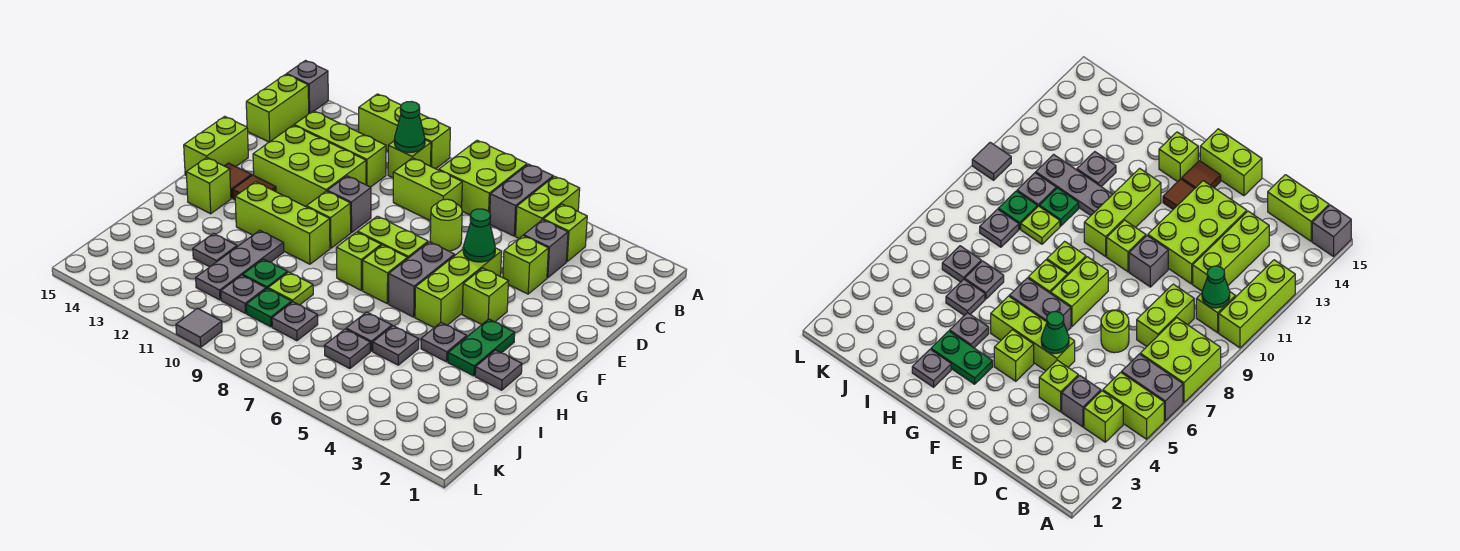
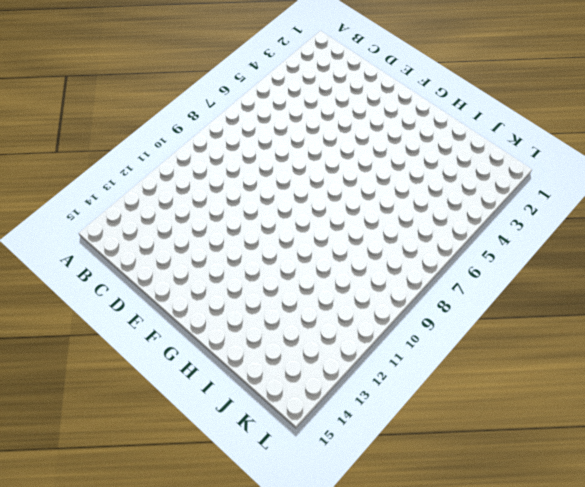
none -> lime brick A5:B5 level 1
none -> grey brick A6:B6 level 1
none -> lime brick A7:B8 level 1
none -> lime brick A10:A12 level 1

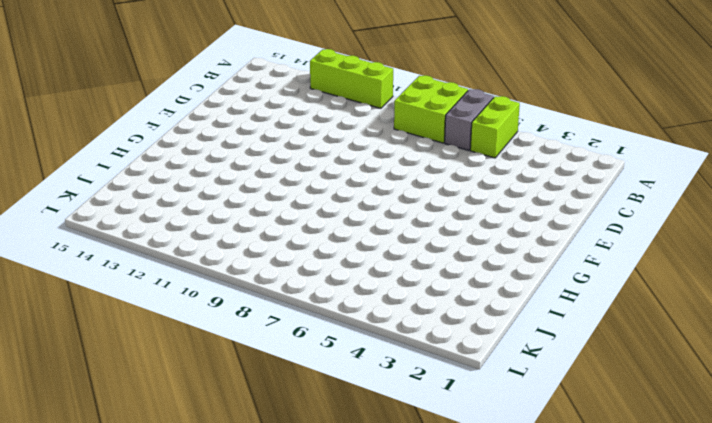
none -> grey brick A15 level 1
none -> lime brick B4 level 1
none -> lime brick B10 level 1
none -> lime brick B15:C15 level 1

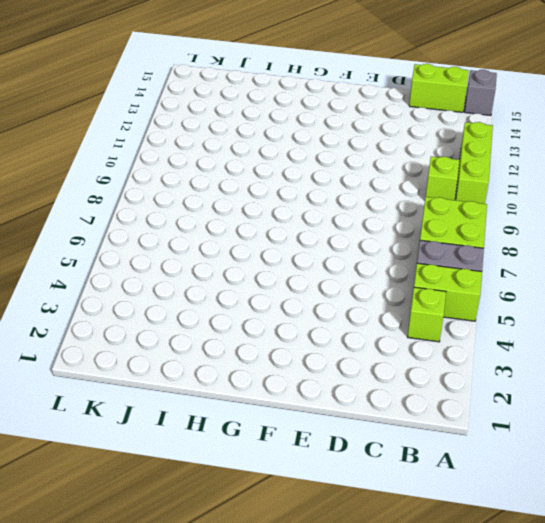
none -> grey brick C4 level 1
none -> lime brick C8:C9 level 1
none -> lime brick C11:C13 level 1
none -> lime brick D4 level 1

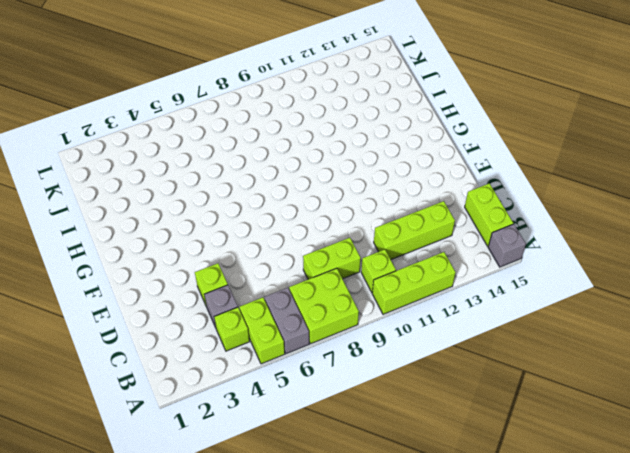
none -> lime round brick D7 level 1
none -> lime brick D11:E13 level 1
none -> lime brick E5:G5 level 1
none -> grey brick E10 level 1

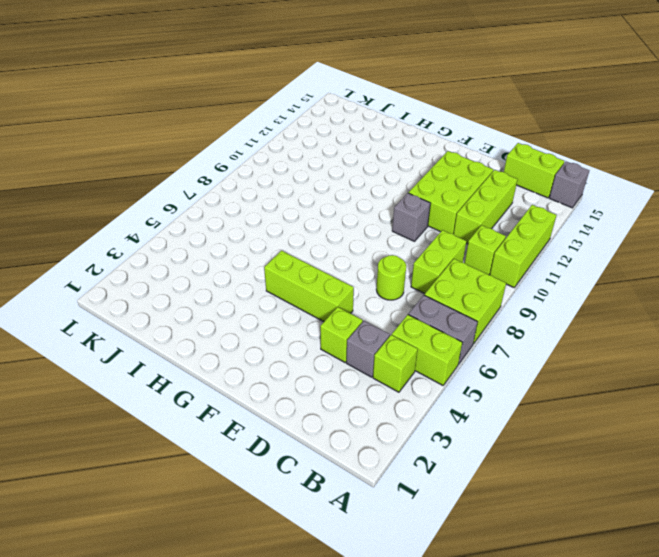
none -> lime brick E15:F15 level 1
none -> lime brick F4 level 1
none -> grey brick F6:G6 level 1
none -> lime brick F7:F8 level 1

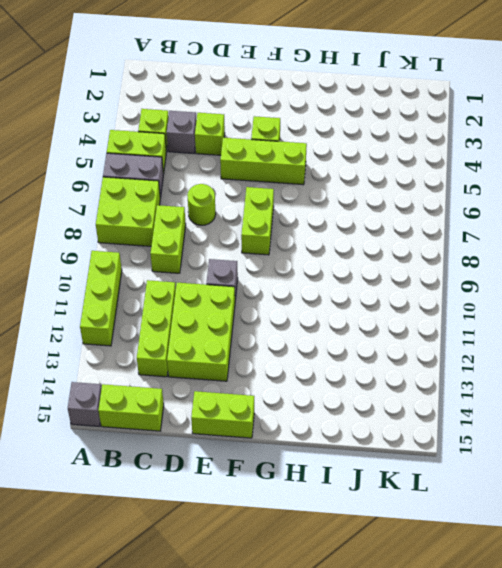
none -> lime brick B10 level 1
none -> grey brick F6:G6 level 1
none -> lime brick F10 level 1
none -> brown tile F13 level 1

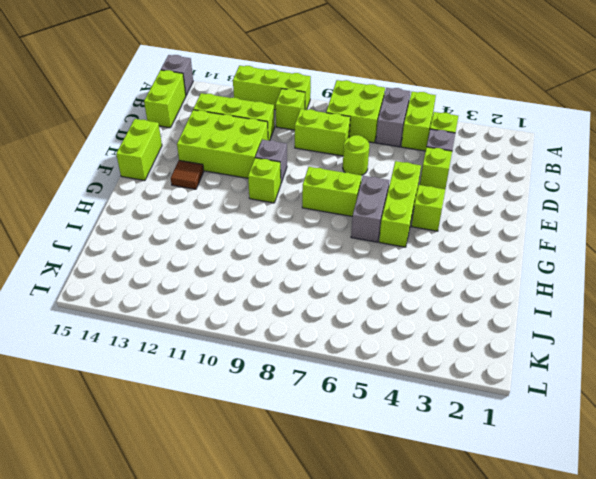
none -> brown tile F14 level 1
none -> green plate G3:H3 level 1
none -> lime brick G7 level 1
none -> lime brick G8 level 1

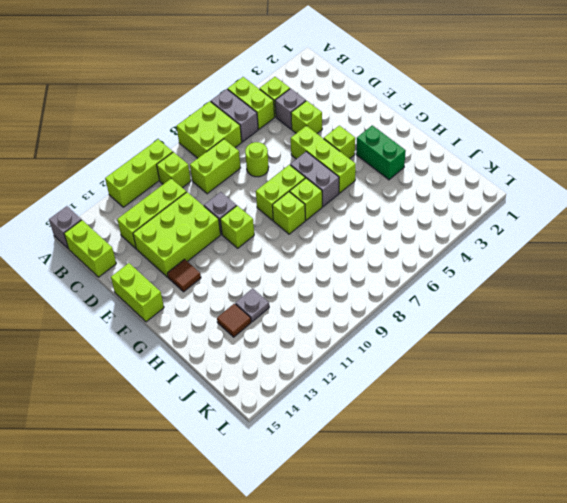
green brick G3:H3 level 1 -> green plate G3:H3 level 1
brown tile I13 level 1 -> brown tile F14 level 1
none -> lime brick G10:G12 level 1
none -> lime brick G14 level 1
none -> grey plate H2 level 1
none -> grey plate H4 level 1

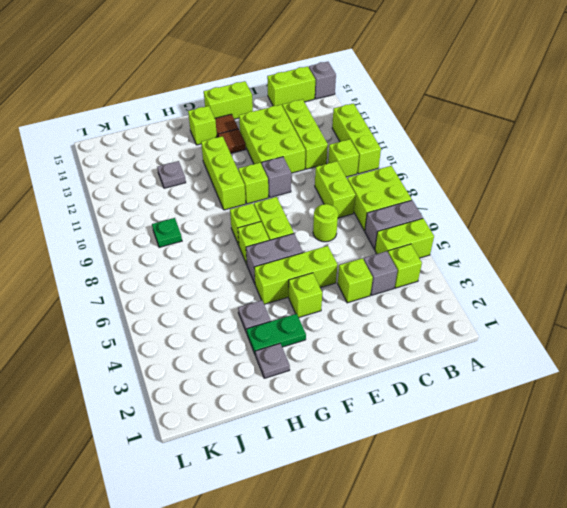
none -> grey plate H11:J11 level 1
none -> grey plate I5 level 1
none -> grey plate I6 level 1
none -> lime plate I9 level 1

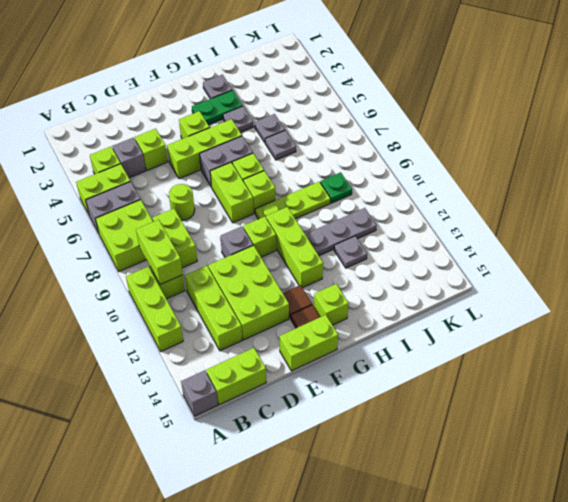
lime brick B9:B10 level 2 -> green cone B10 level 2
lime plate G9:I9 level 1 -> lime plate I9 level 1
none -> green plate I10 level 1
none -> grey plate J6 level 1
none -> grey plate J8 level 1
none -> grey plate J10 level 1

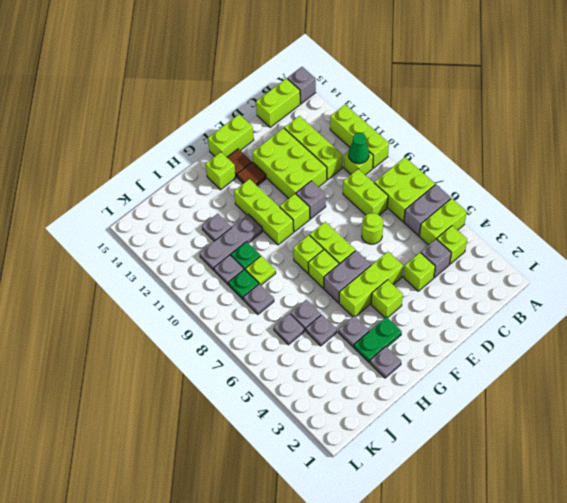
none -> grey tile L10 level 1
none -> green cone E5 level 2

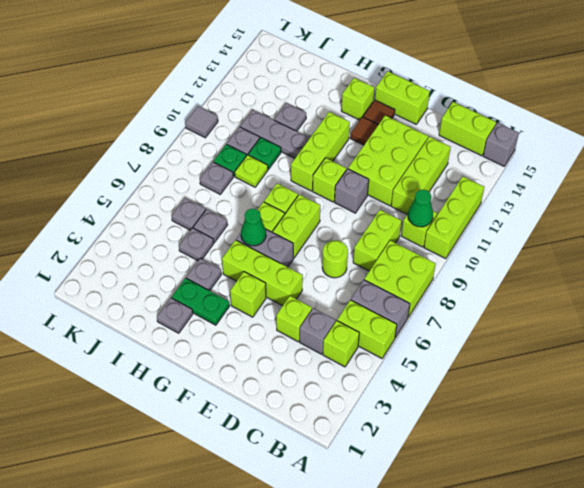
green cone G6 level 2 -> green cone E5 level 2

